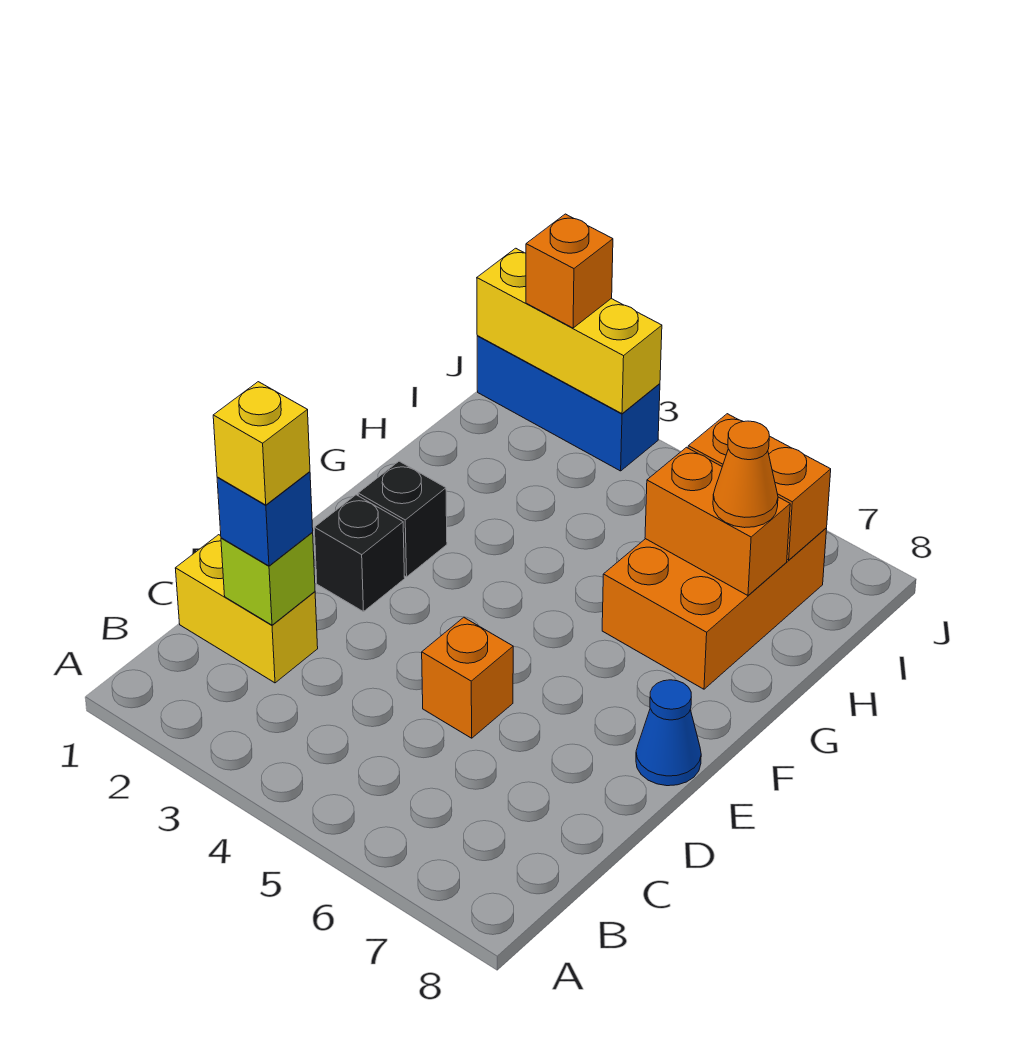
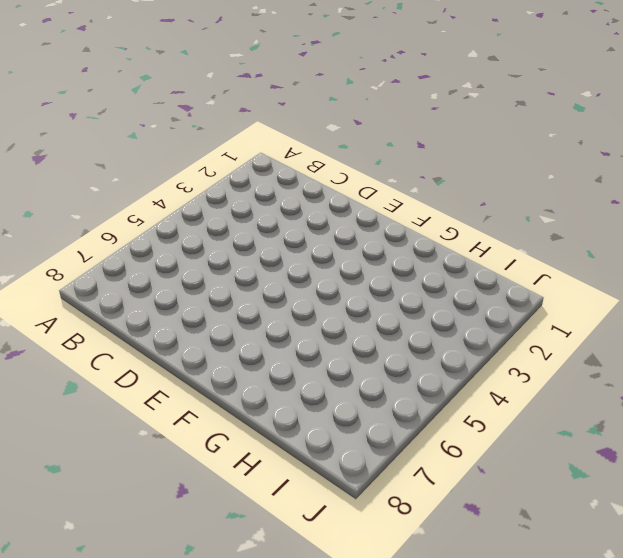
none -> yellow brick C1:C2 level 1
none -> orange brick D5 level 1
none -> black brick E2 level 1

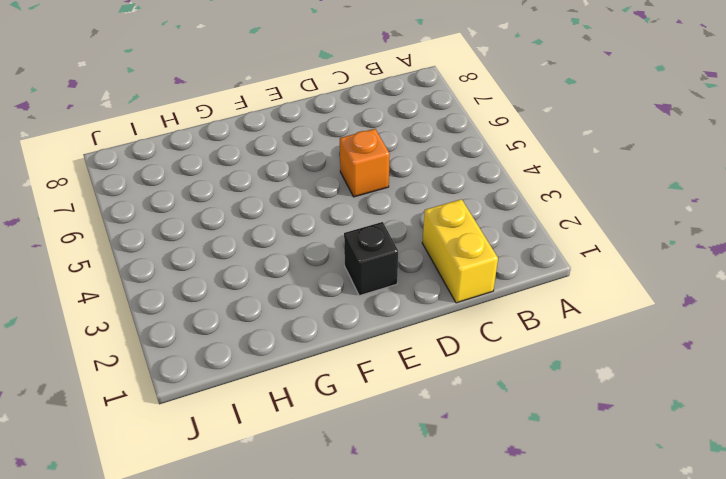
none -> blue cone E8 level 1
none -> black brick F2 level 1
none -> orange brick G6:I7 level 1

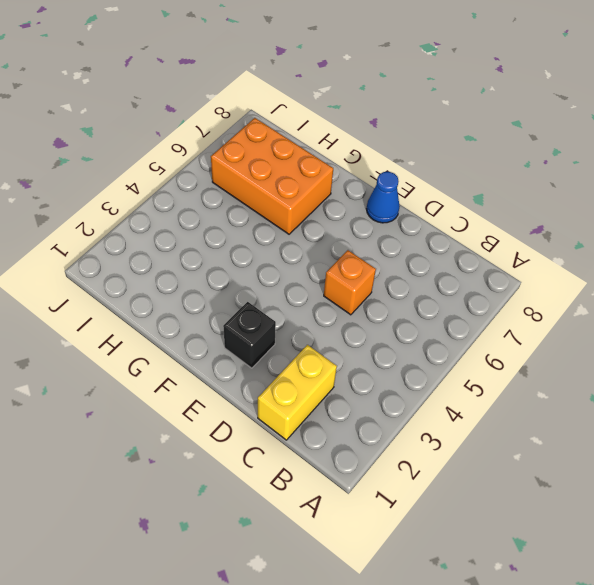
none -> black brick F2 level 1
none -> blue brick J1:J3 level 1
none -> lime brick C2 level 2

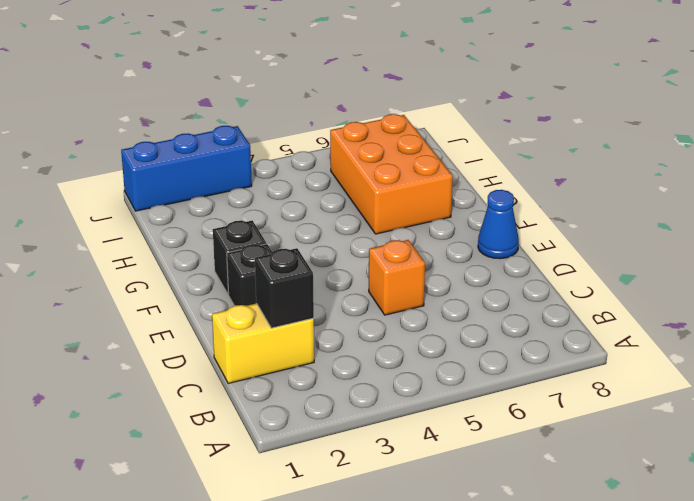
black brick C2 level 2 -> lime brick C2 level 2
none -> orange brick H6:H7 level 2
none -> orange brick I6:I7 level 2
none -> yellow brick J1:J3 level 2

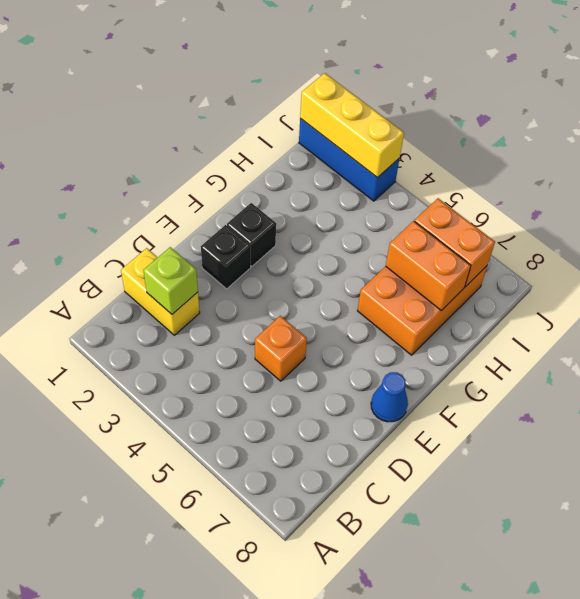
none -> blue brick C2 level 3
none -> orange cone H7 level 3
none -> orange brick J2 level 3

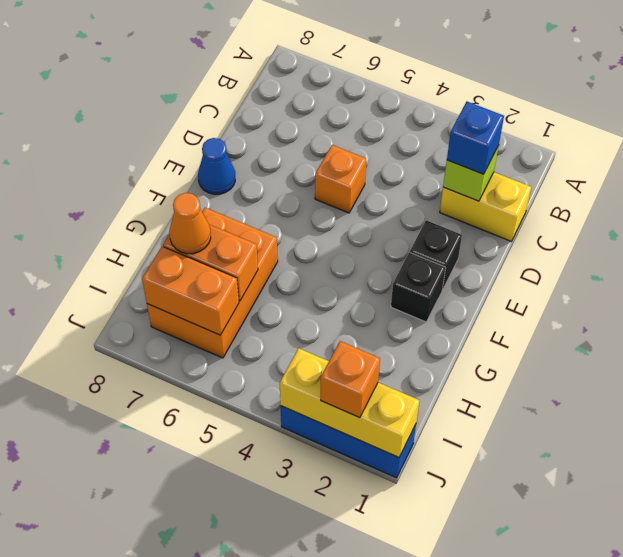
none -> yellow brick C2 level 4

